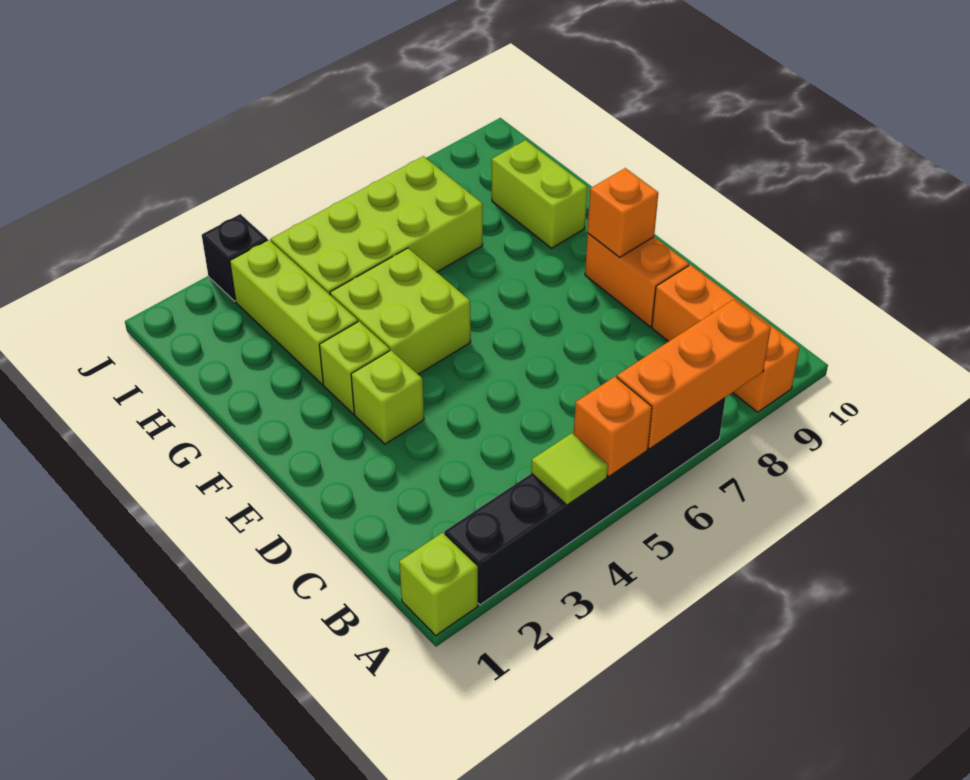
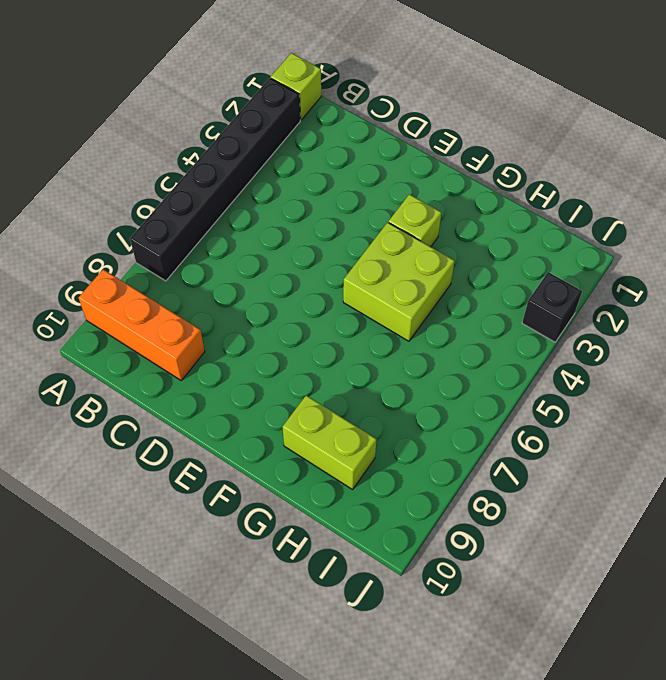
none -> orange brick D9:E9 level 1
none -> lime brick E3 level 1
none -> lime brick G3:I3 level 1

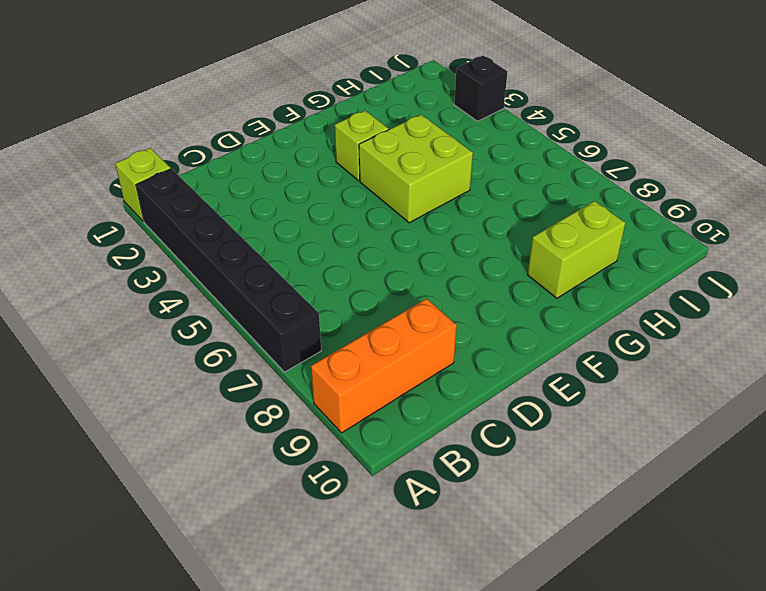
none -> orange brick D9:E9 level 1
none -> lime brick E3 level 1
none -> lime brick G3:I3 level 1

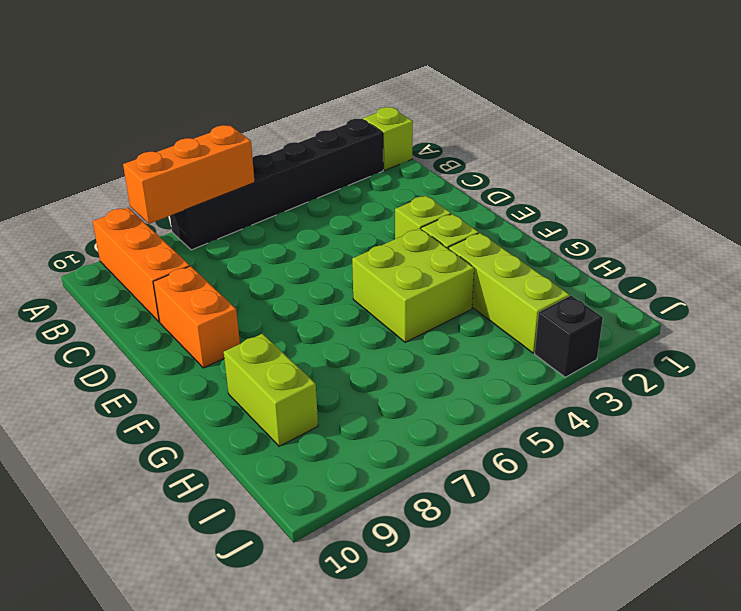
none -> lime brick H4:I7 level 1
none -> lime tile A4 level 2
none -> orange brick A5 level 2

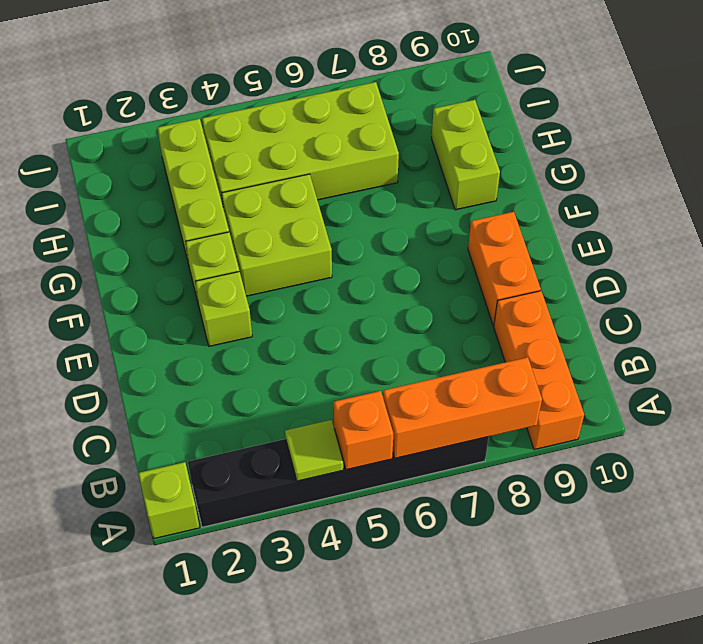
none -> black brick J3 level 1
none -> orange brick E9 level 2

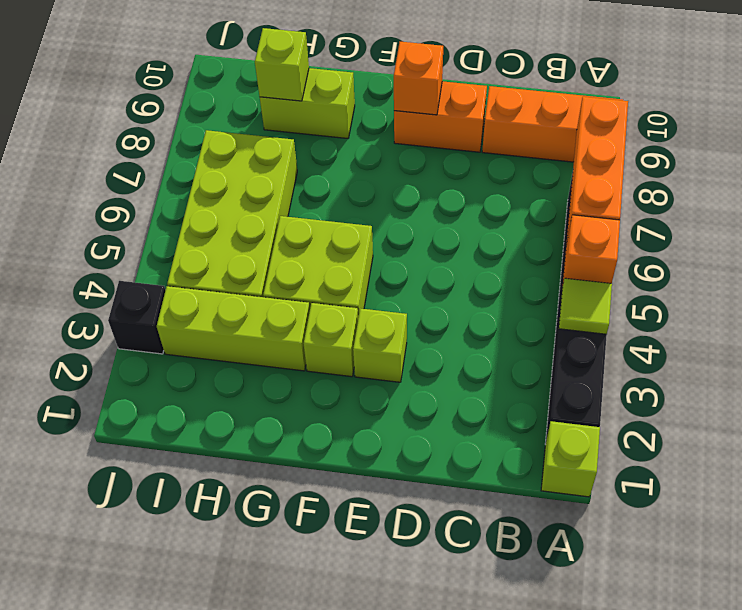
lime brick H9 level 2 -> none

